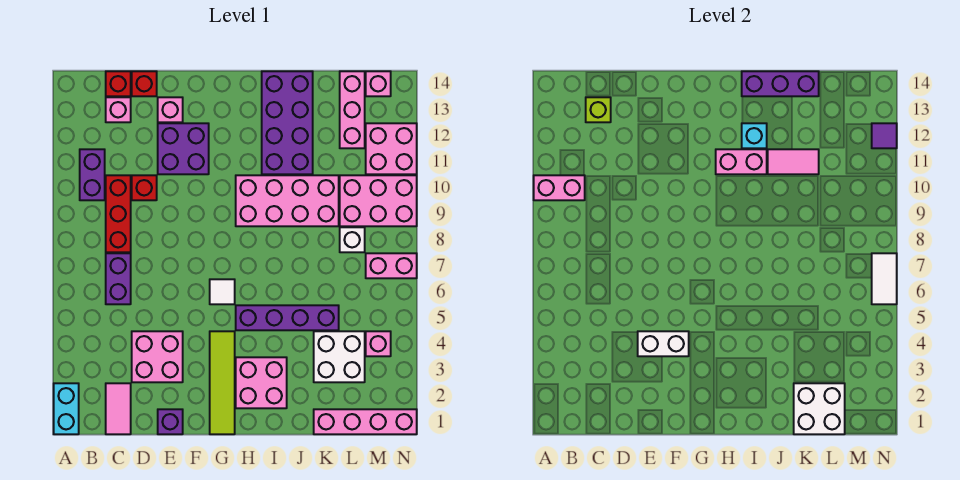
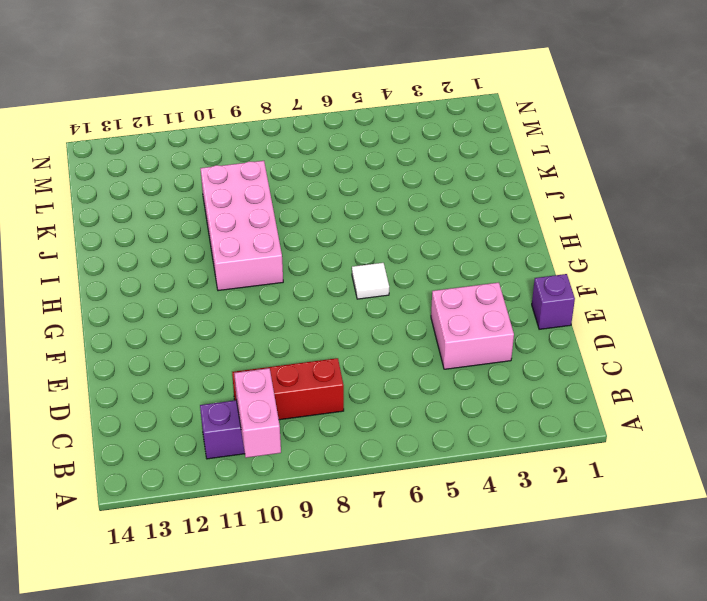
none -> cyan brick A1:A2 level 1
none -> pink tile C1:C2 level 1
none -> purple brick C6:C7 level 1
none -> pink brick C13 level 1

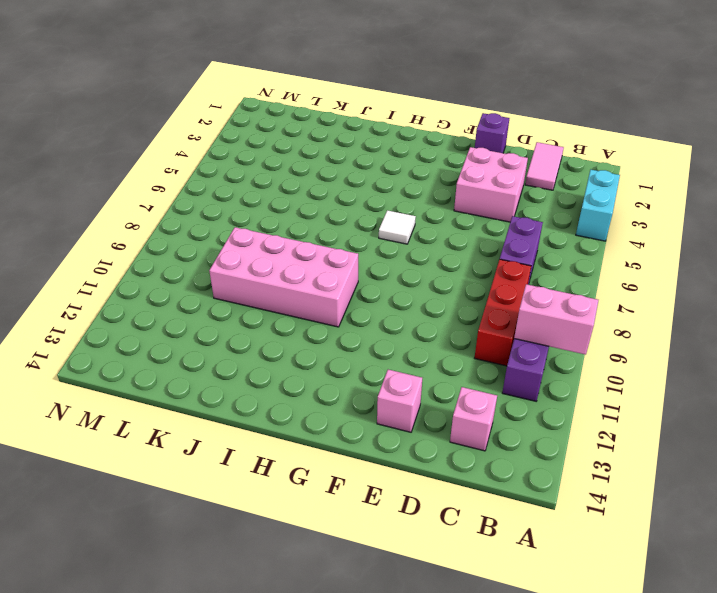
cyan brick A3:A4 level 1 -> cyan brick A1:A2 level 1
none -> red brick C14 level 1
none -> red brick D10 level 1
none -> red brick D14 level 1
none -> purple brick E11:F12 level 1

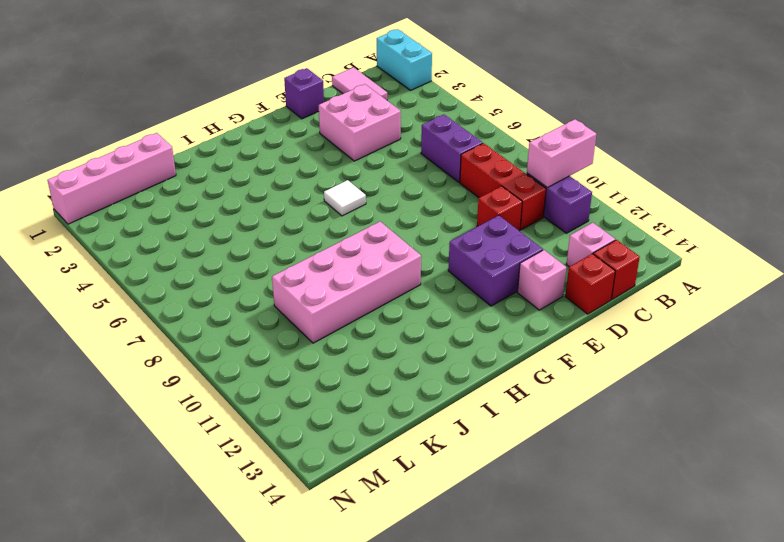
none -> lime tile G1:G4 level 1
none -> pink brick H2:I3 level 1
none -> purple brick H5:K5 level 1
none -> purple brick I11:J14 level 1

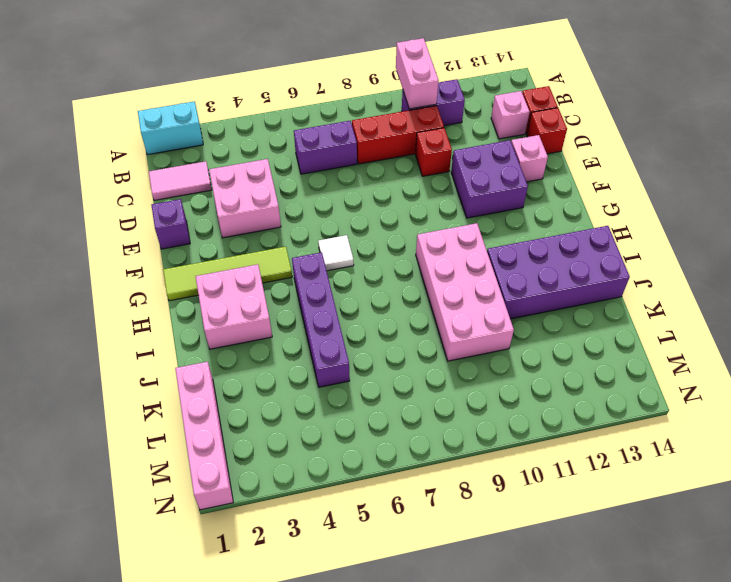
none -> white brick K3:L4 level 1
none -> white brick L8 level 1
none -> pink brick L9:N10 level 1
none -> pink brick L12:L14 level 1

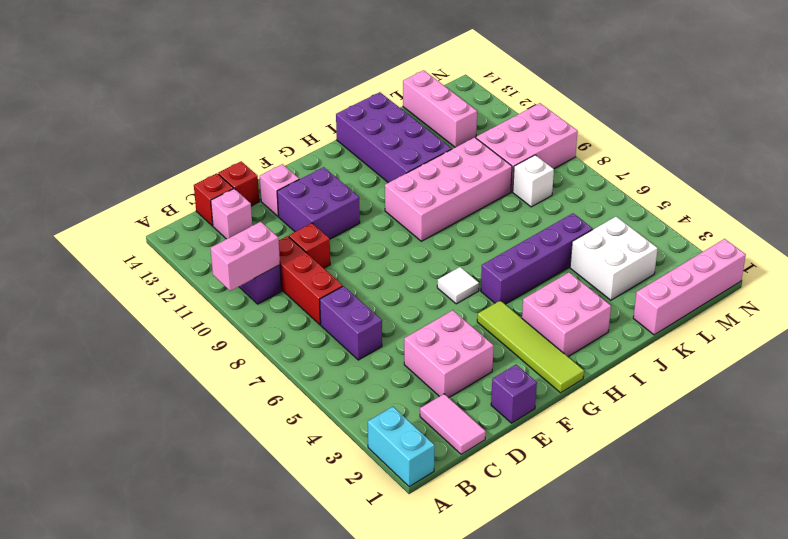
none -> pink brick M4 level 1
none -> pink brick M7:N7 level 1
none -> pink brick M11:N12 level 1
none -> pink brick M14 level 1

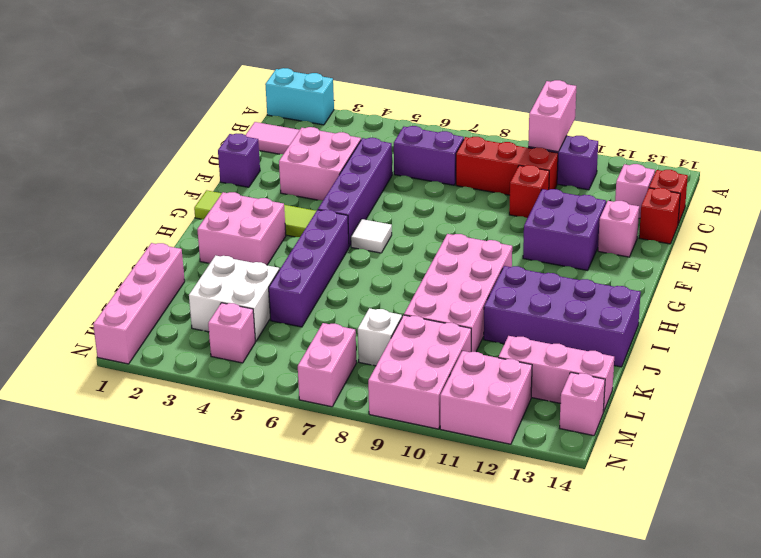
purple brick D5:G5 level 1 -> none
none -> lime brick C13 level 2
none -> white brick E4:F4 level 2
none -> pink brick H11:I11 level 2
none -> cyan brick I12 level 2

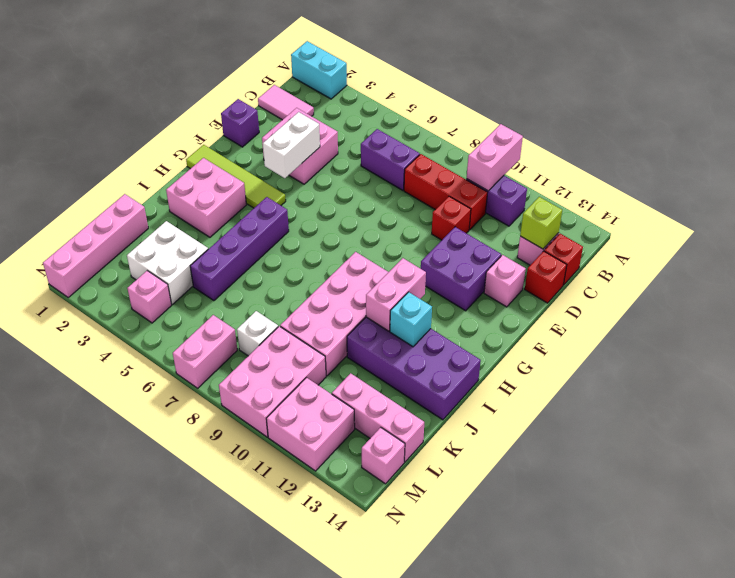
none -> white tile G6 level 1
none -> purple brick I14:K14 level 2
none -> pink tile J11:K11 level 2
none -> white brick K1:L2 level 2

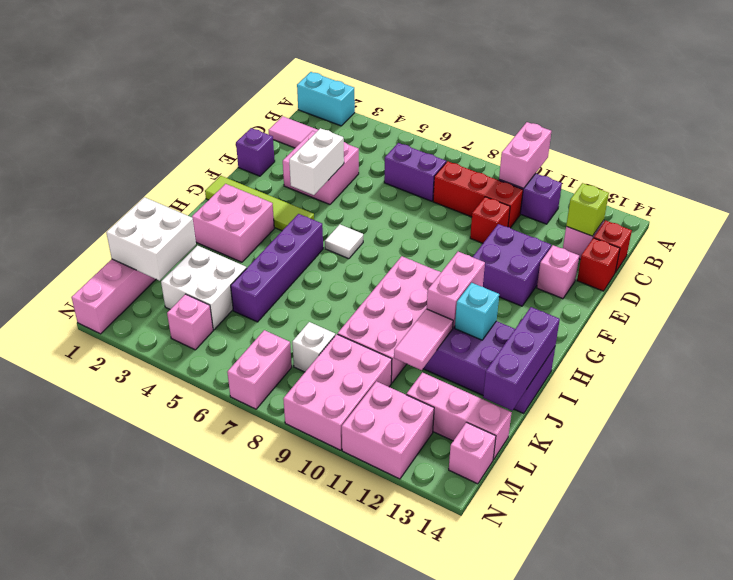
none -> white tile N6:N7 level 2
none -> purple tile N12 level 2

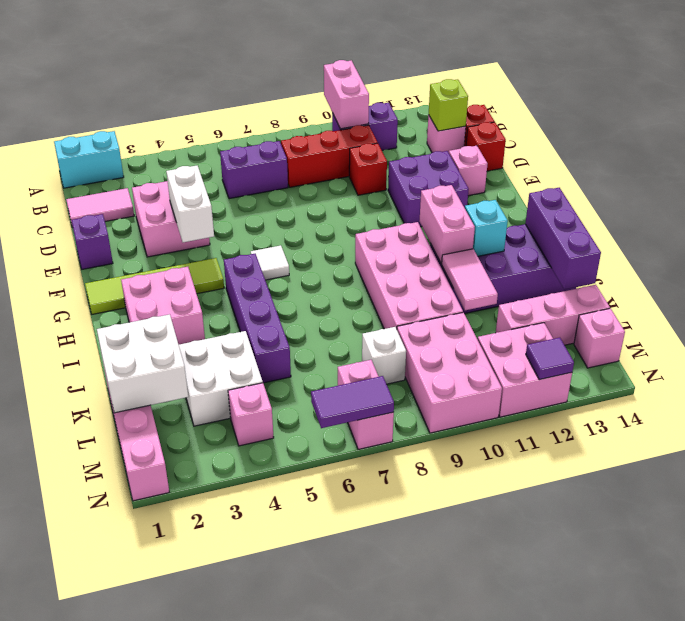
purple tile N6:N7 level 2 -> white tile N6:N7 level 2

